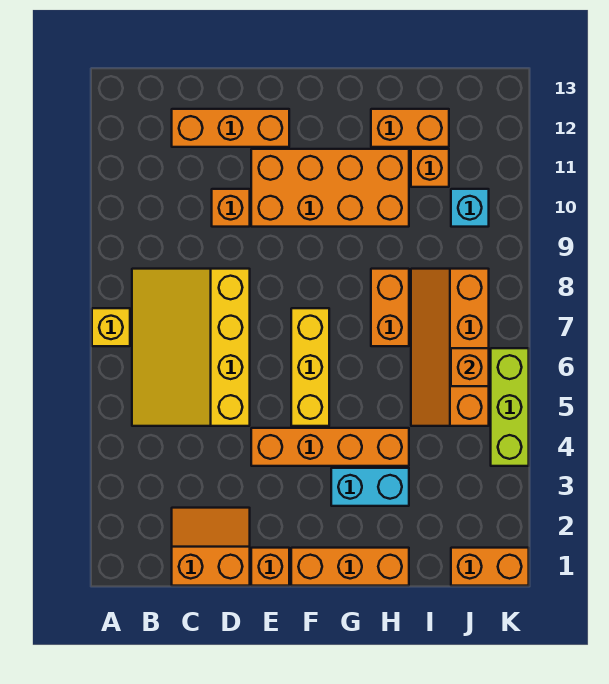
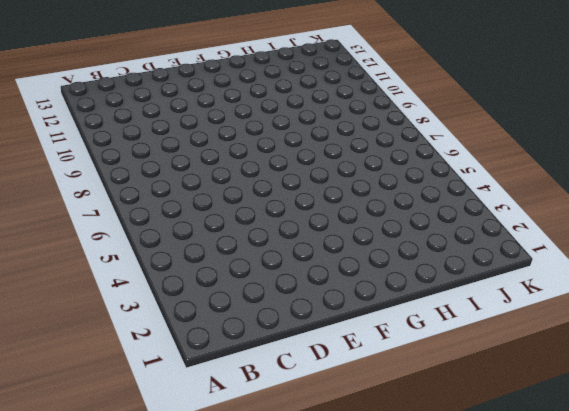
none -> yellow brick A7 level 1
none -> yellow slope B5:D8 level 1 top D
none -> orange slope C1:D2 level 1 top 1

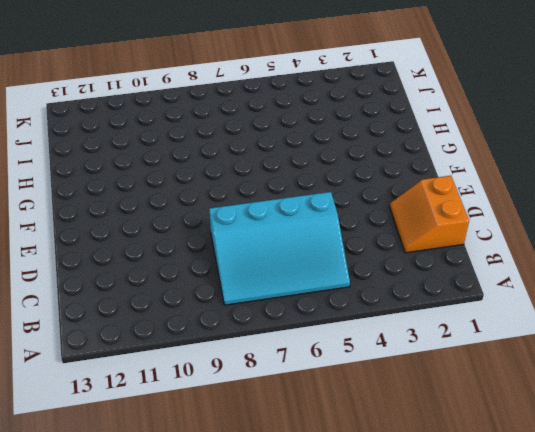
cyan slope B5:D8 level 1 top D -> yellow slope B5:D8 level 1 top D
none -> yellow brick A7 level 1
none -> orange brick C12:E12 level 1
none -> orange brick D10 level 1

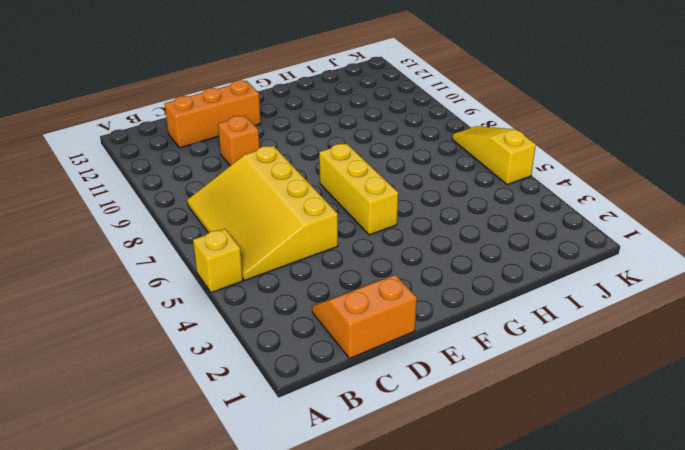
yellow brick A5 level 1 -> yellow brick A7 level 1
yellow slope K5:K7 level 1 top 5 -> lime brick K4:K6 level 1
none -> orange brick E1 level 1
none -> orange brick E4:H4 level 1
none -> orange brick E10:H11 level 1

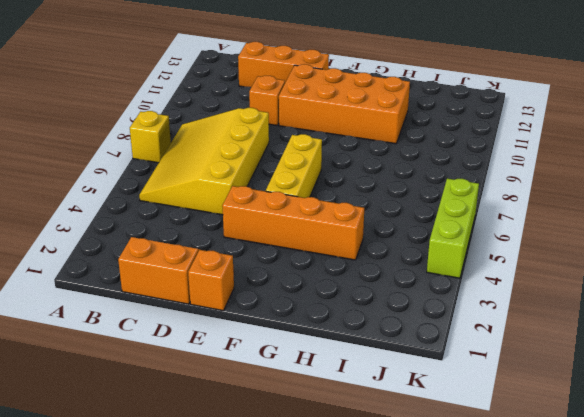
none -> orange brick F1:H1 level 1
none -> cyan brick G3:H3 level 1
none -> orange brick H7:H8 level 1

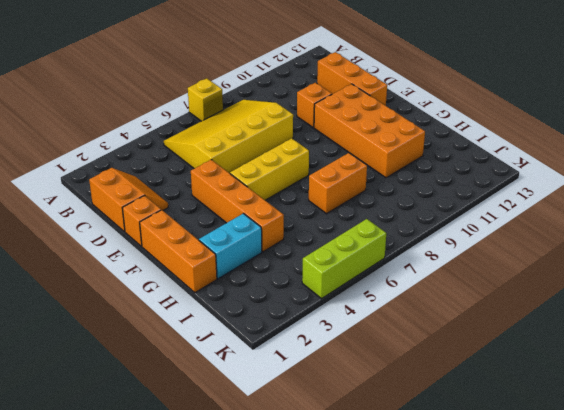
cyan brick H2:H3 level 1 -> cyan brick G3:H3 level 1
none -> orange brick H12:I12 level 1
none -> orange slope I5:J8 level 1 top J
none -> orange brick I11 level 1

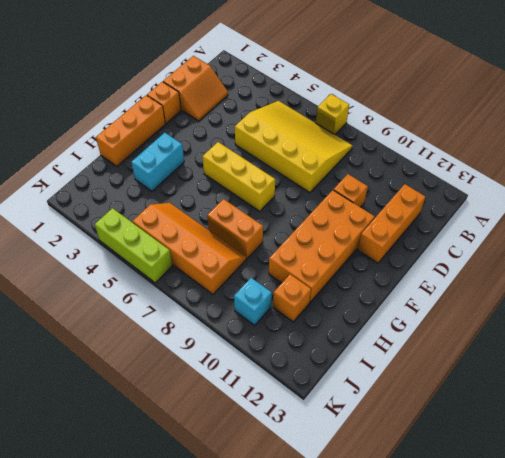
none -> orange brick E4:H4 level 1
none -> orange brick H12:I12 level 1
none -> orange brick J1:K1 level 1

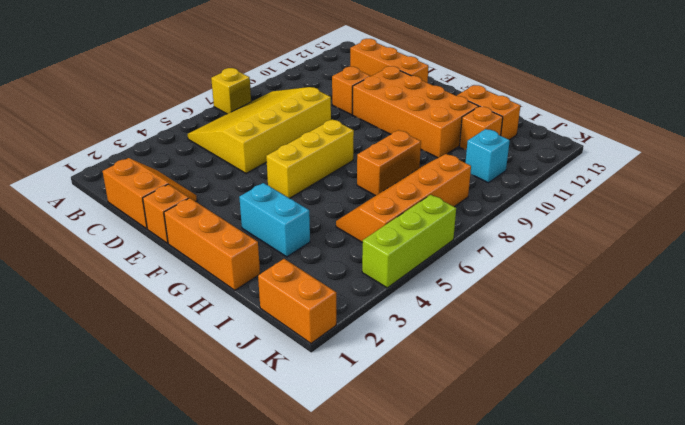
none -> orange brick E4:H4 level 1
none -> orange brick J6 level 2

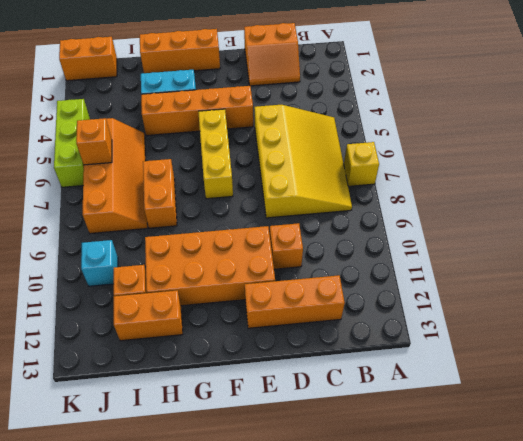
none -> orange brick E1 level 1

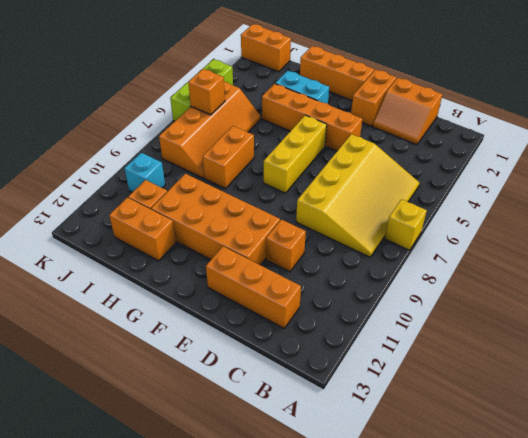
orange brick E1:E2 level 1 -> orange brick E1 level 1

